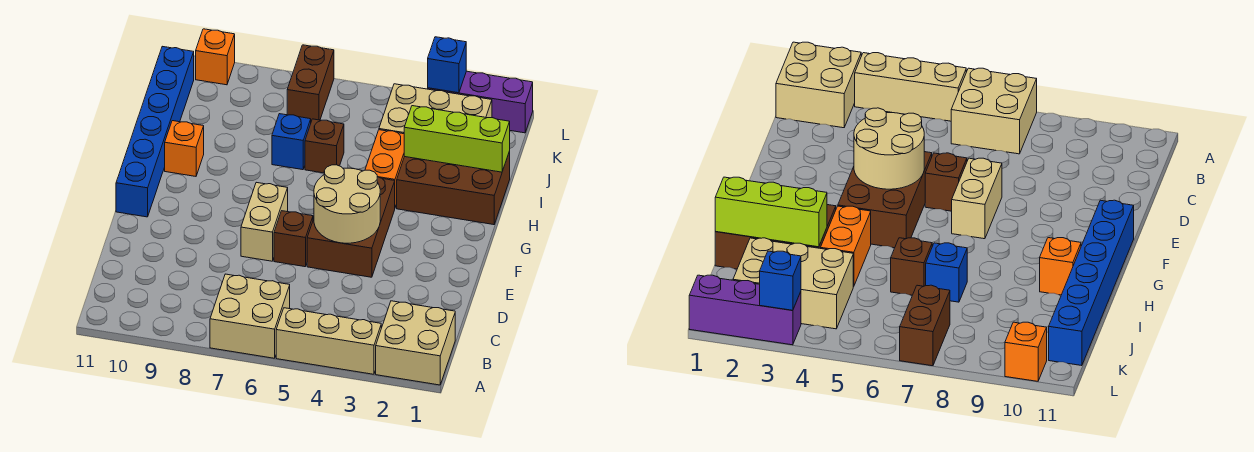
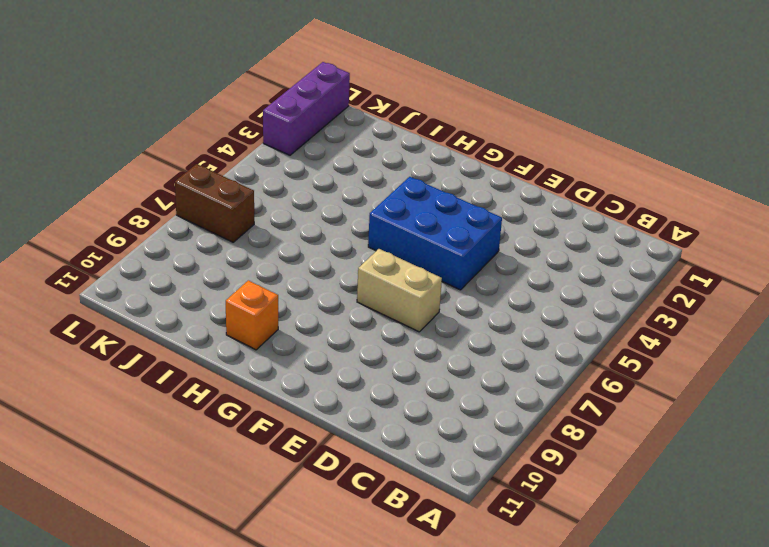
blue brick E4:G5 level 1 -> brown brick E4:G5 level 1
none -> tan brick A1:B2 level 1
none -> tan brick A3:A5 level 1
none -> tan brick A6:B7 level 1

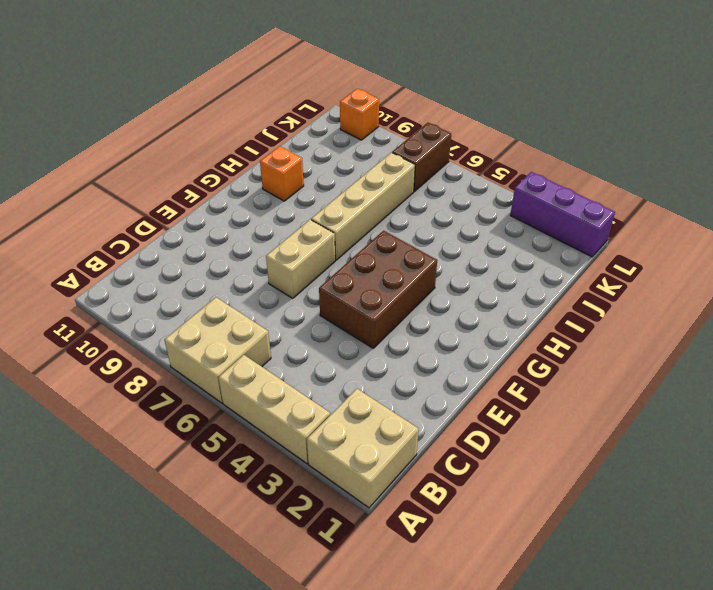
tan brick G7:J7 level 1 -> blue brick I7 level 1
none -> brown brick E6 level 1
none -> blue brick F11:K11 level 1
none -> brown brick H1:I3 level 1

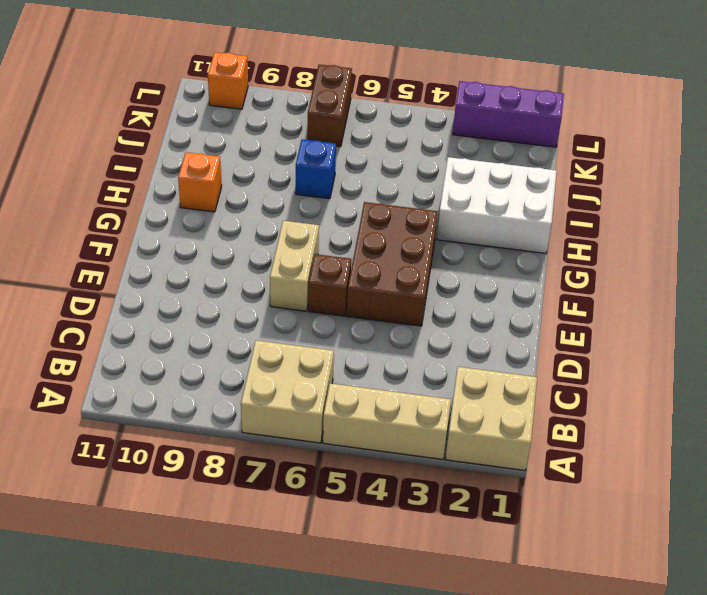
white brick H1:I3 level 1 -> brown brick H1:I3 level 1
none -> blue brick F11:K11 level 1
none -> orange brick H4:I4 level 1
none -> brown brick I6 level 1

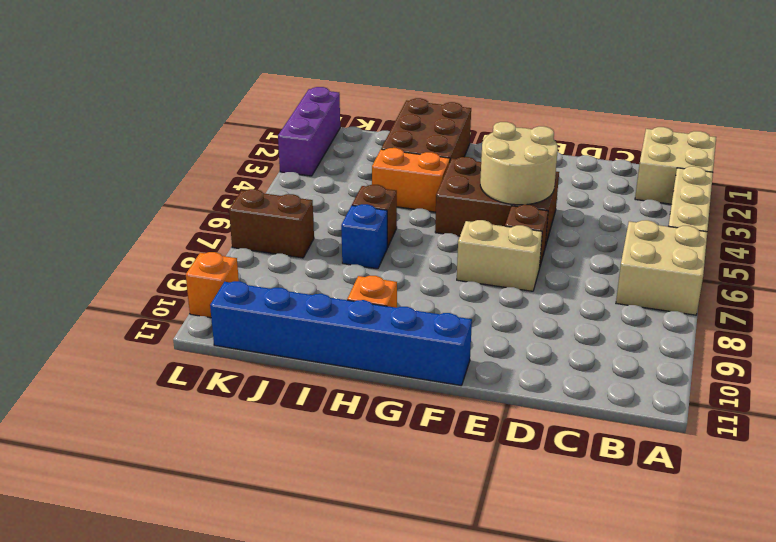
none -> tan brick J2:K4 level 1
none -> lime brick I1:I3 level 2
none -> blue brick L3 level 2

